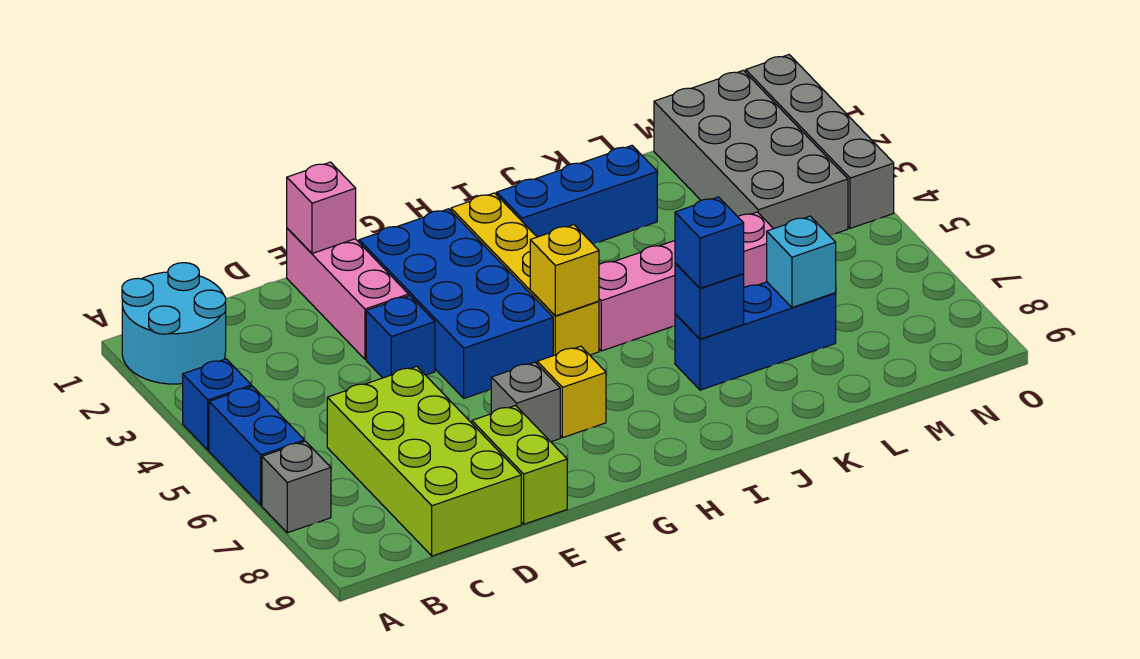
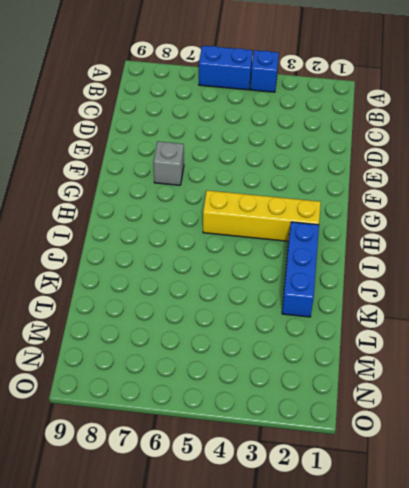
none -> cyan round brick A1:B2 level 1
none -> grey brick A7 level 1
none -> lime brick C6:D9 level 1

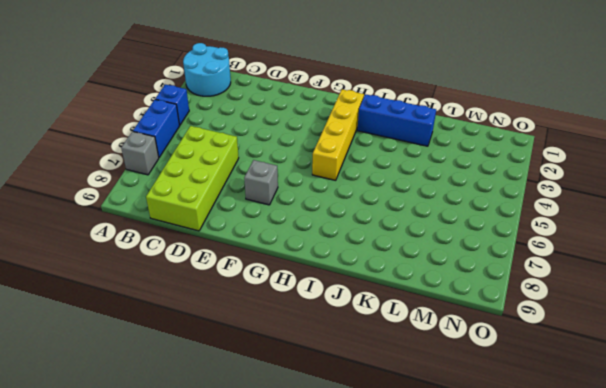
none -> pink brick E1:E3 level 1
none -> blue brick E4 level 1
none -> lime brick E8:E9 level 1

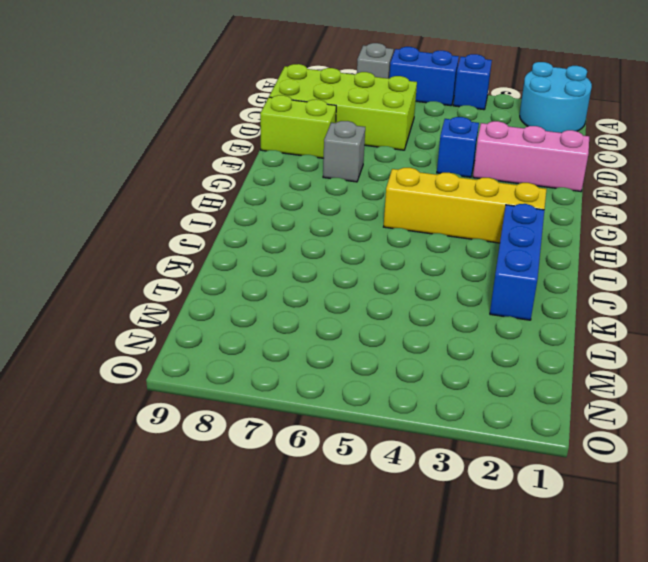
none -> blue brick F2:G5 level 1
none -> yellow brick G7 level 1
none -> pink brick I5:L5 level 1

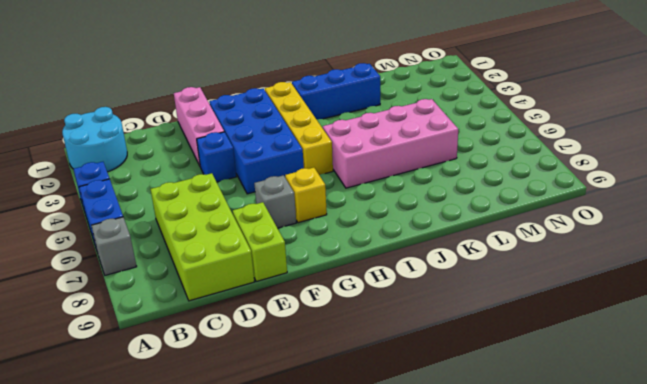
pink brick I5:L6 level 1 -> pink brick I5:L5 level 1
none -> blue brick J7:L7 level 1
none -> grey brick M1:N4 level 1
none -> grey brick O1:O4 level 1

